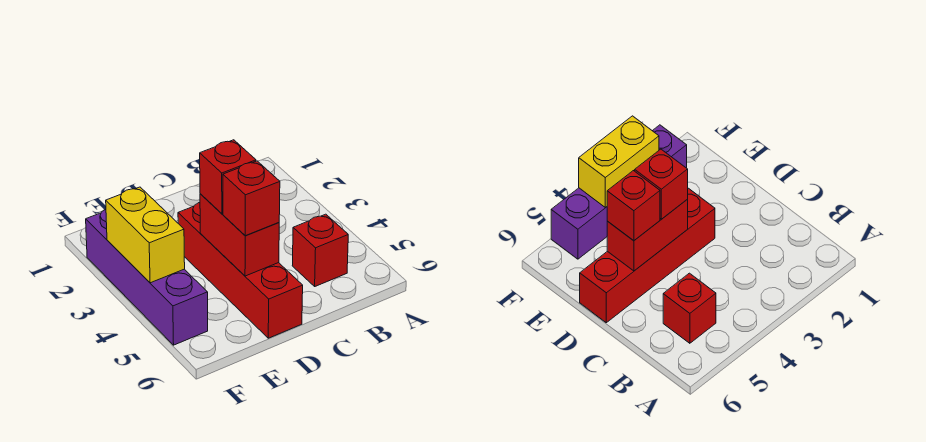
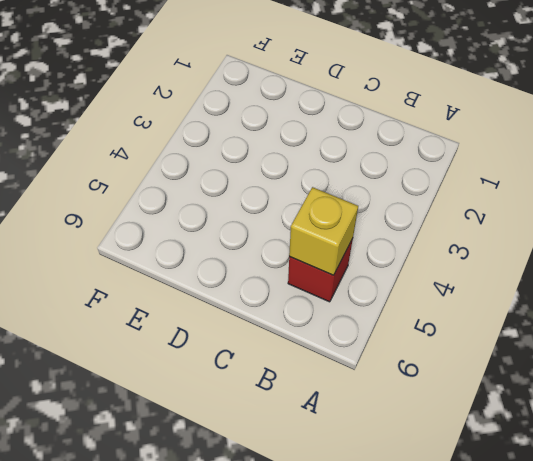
yellow brick B5 level 2 -> none
none -> red brick D3:D6 level 1
none -> purple brick F2:F5 level 1

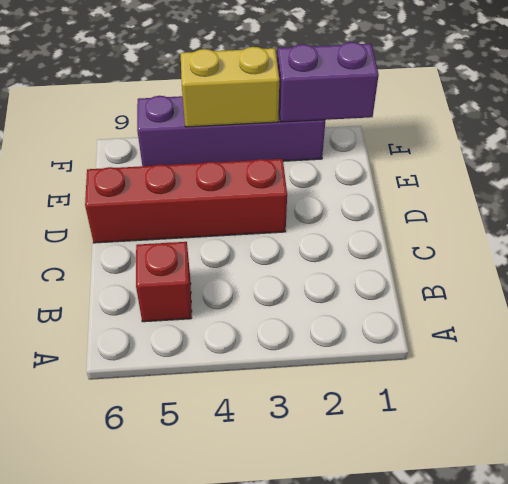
purple brick F1:F2 level 2 -> none
none -> red brick D4:D5 level 2
none -> red brick D4 level 3

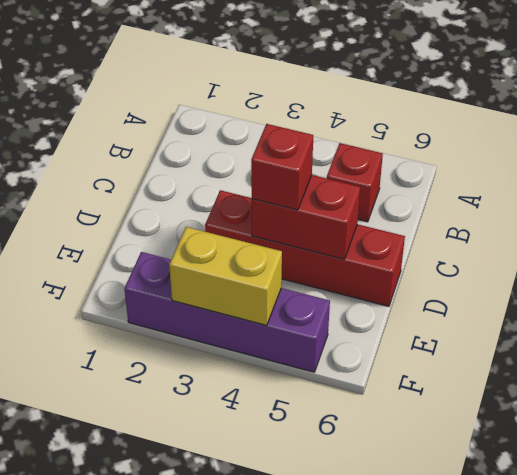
none -> red brick D5 level 3

